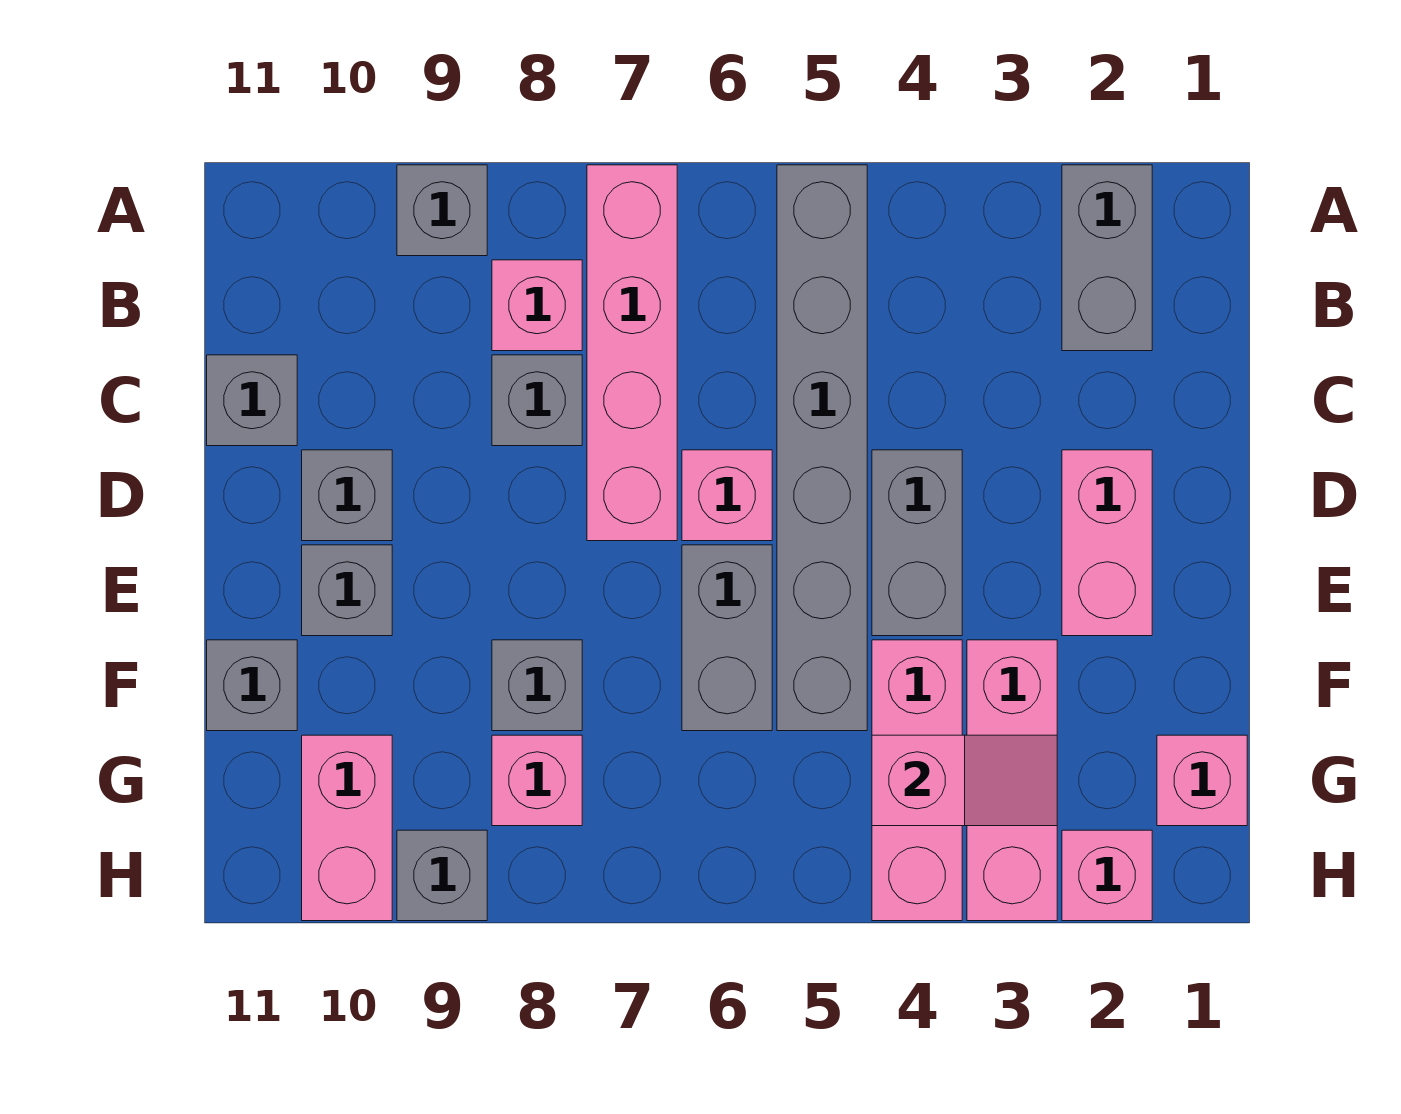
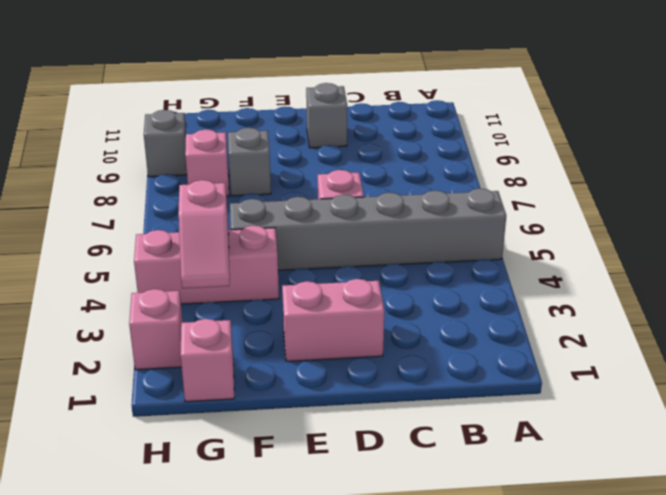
none -> grey brick A2:B2 level 1
none -> pink brick A7:D7 level 1
none -> grey brick A9 level 1

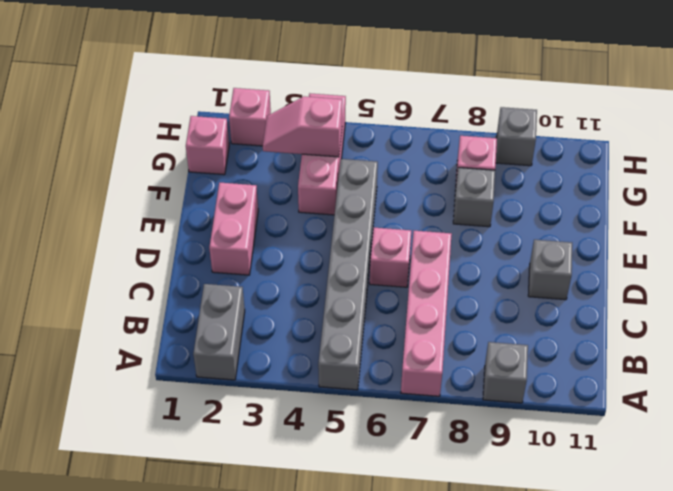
none -> pink brick B8 level 1
none -> grey brick C8 level 1
none -> grey brick C11 level 1

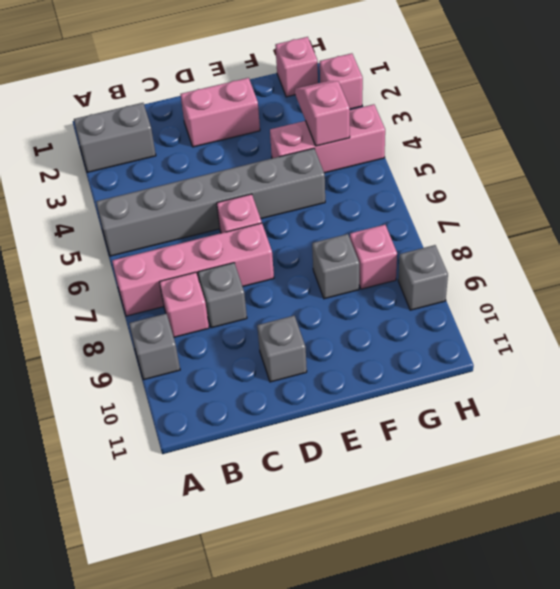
none -> grey brick C11 level 1
none -> grey brick D4:E4 level 1
none -> grey brick E6:F6 level 1

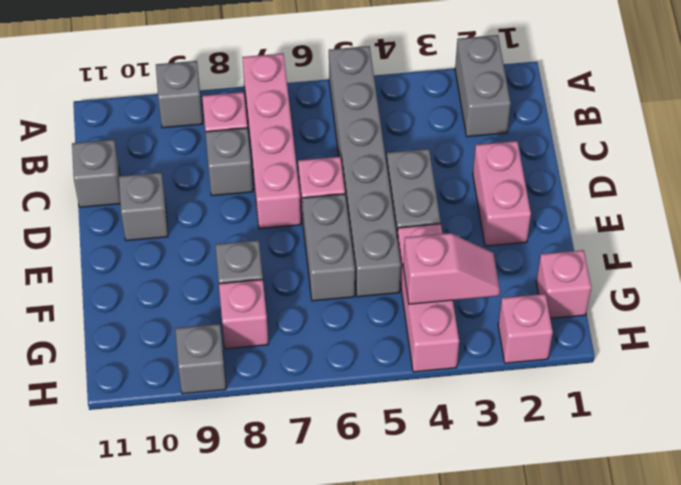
none -> grey brick E10 level 1
none -> pink brick F3:H3 level 1
none -> grey brick F11 level 1

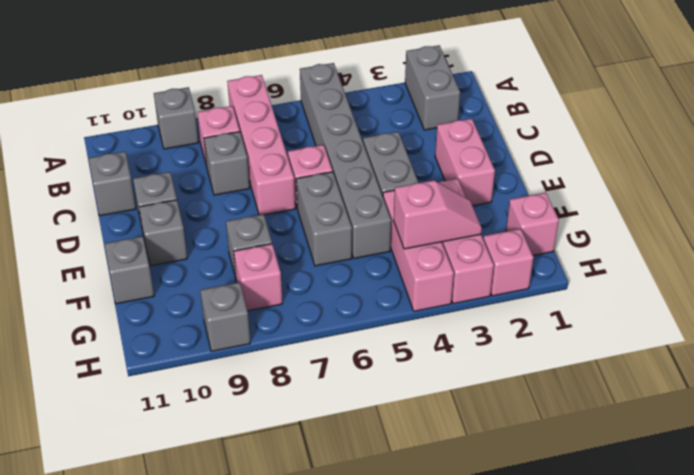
none -> pink brick G10:H10 level 1

